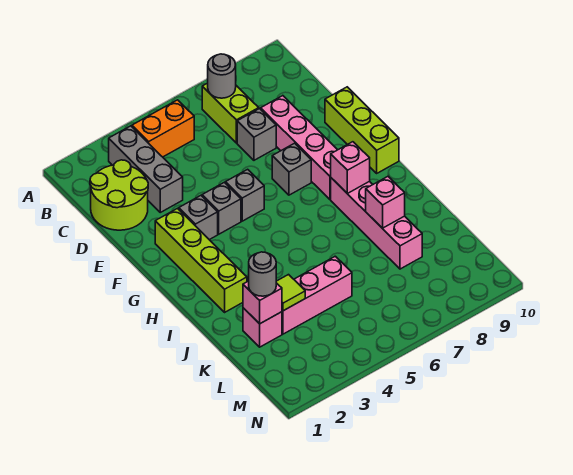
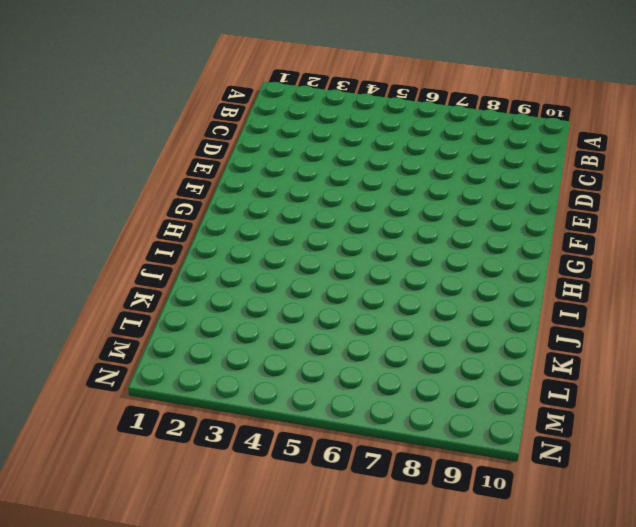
none -> grey brick B3:D3 level 1
none -> orange brick B4:B5 level 1
none -> lime brick B7:C7 level 1

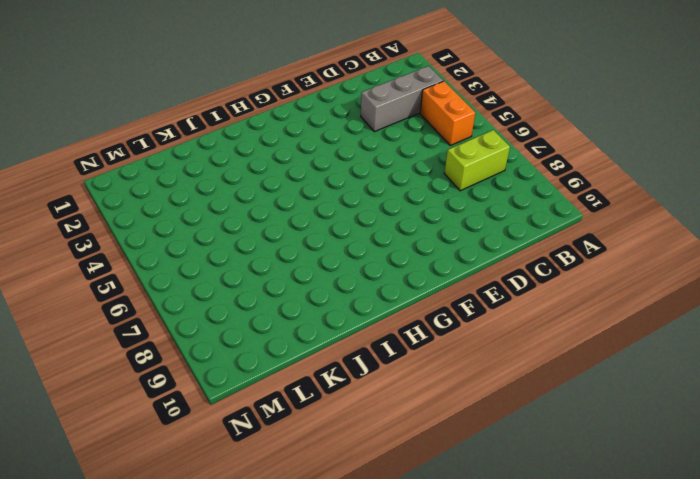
none -> lime round brick C1:D2 level 1
none -> grey brick D7 level 1
none -> pink brick D8:G8 level 1

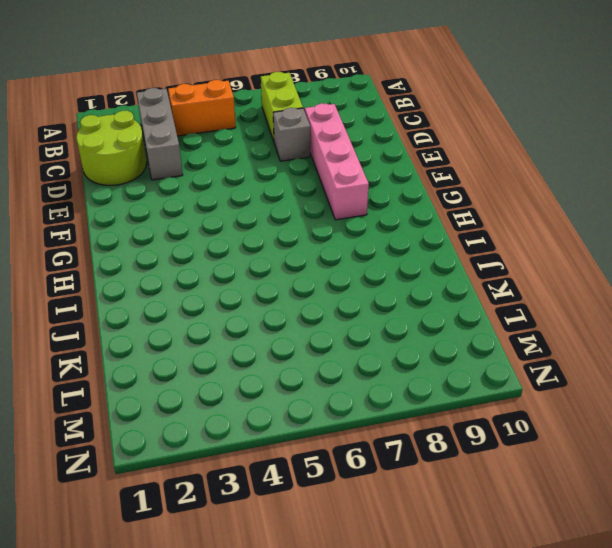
none -> lime brick E10:G10 level 1
none -> lime brick F2:I2 level 1
none -> grey brick F3 level 1

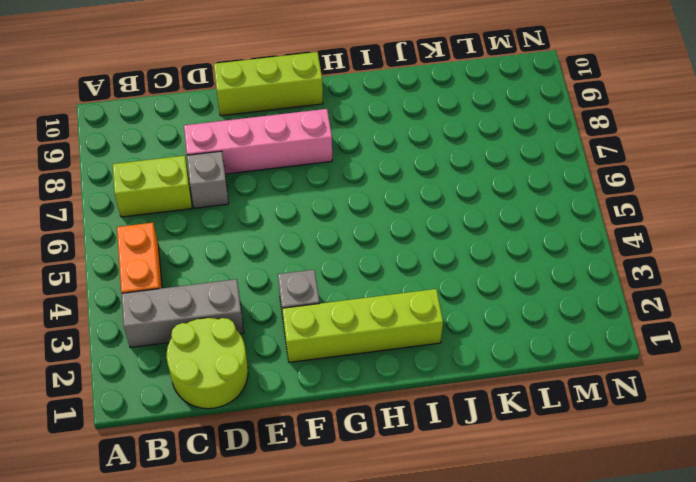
none -> grey brick F4 level 1
none -> grey brick F5 level 1
none -> grey brick F7 level 1

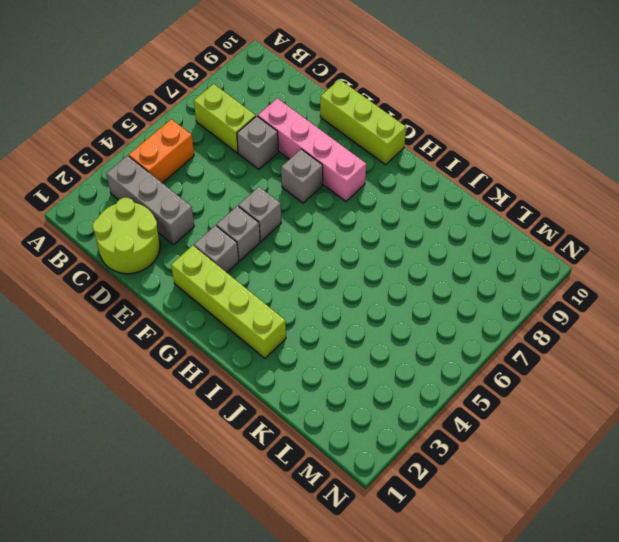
none -> pink brick H8:K8 level 1
none -> pink brick K2 level 1
none -> pink brick K3:K5 level 1

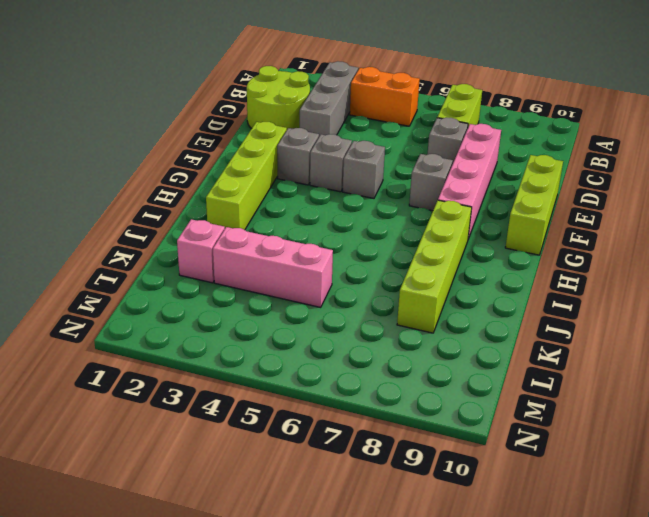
lime brick H8:K8 level 1 -> pink brick H8:K8 level 1
none -> grey round brick B7 level 2
none -> pink brick H8 level 2
none -> pink brick J8 level 2

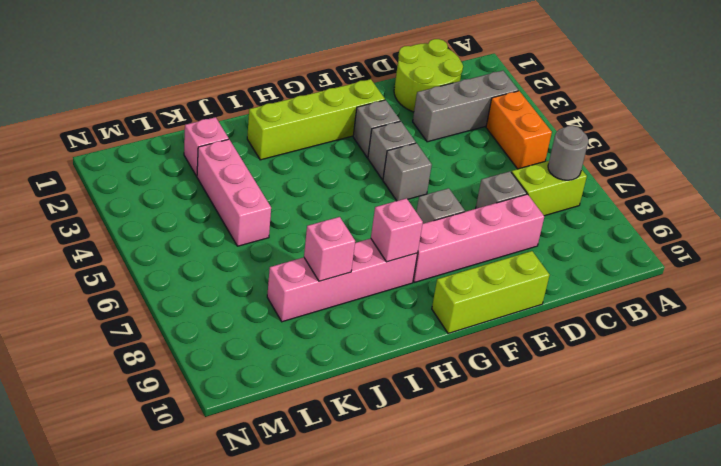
none -> pink brick K2 level 2
none -> lime tile K3 level 2
none -> grey round brick K2 level 3

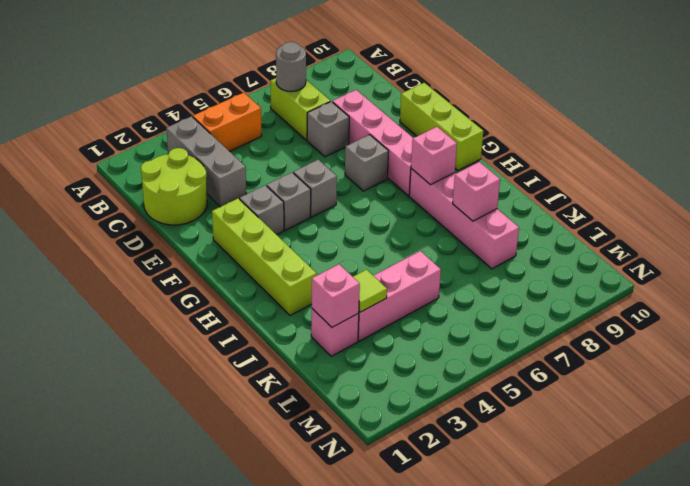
none -> grey round brick K2 level 3

